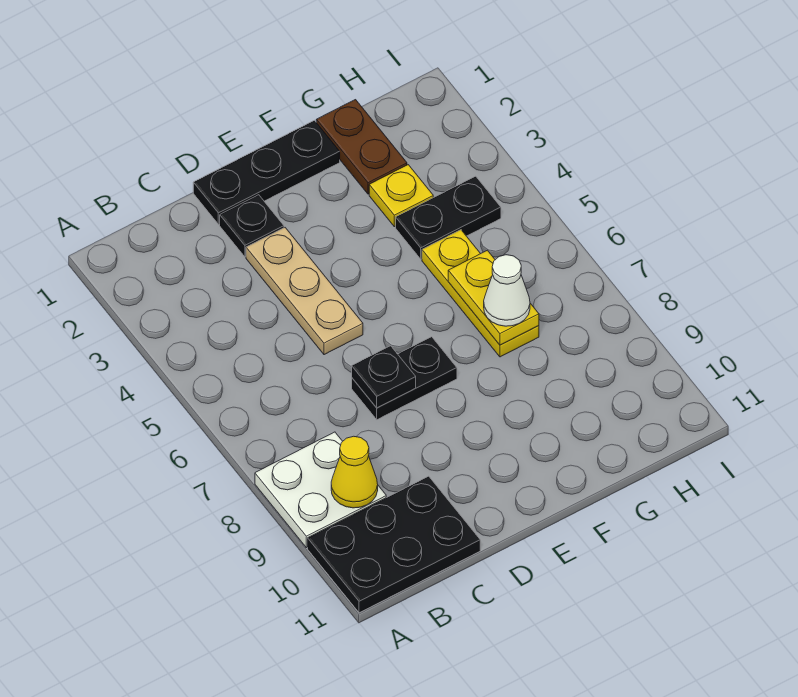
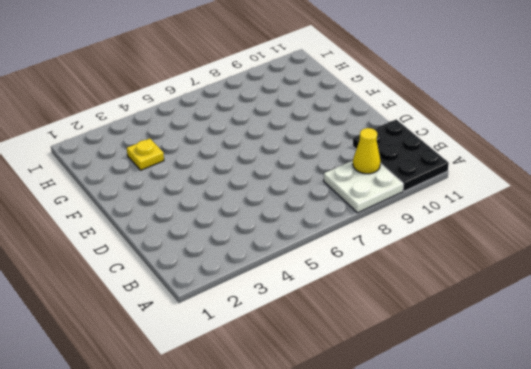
none -> black plate D1:F1 level 1
none -> black plate D2 level 1
none -> tan plate D3:D5 level 1

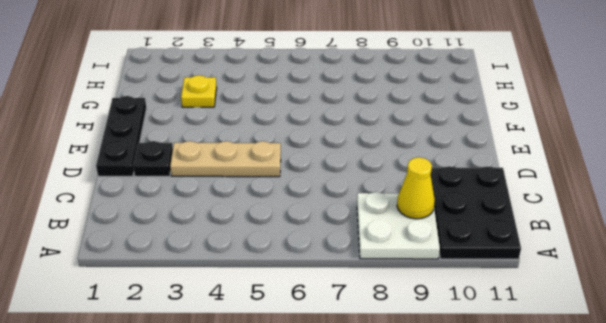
none -> black plate D7:E7 level 1
none -> brown plate G1:G2 level 1
none -> black plate G4:H4 level 1

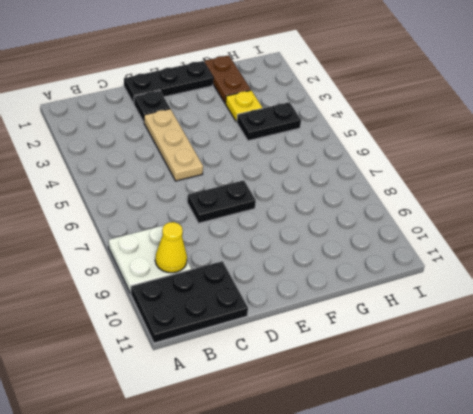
none -> yellow plate G5:G7 level 1
none -> black plate D7 level 2
none -> yellow plate G6:G7 level 2

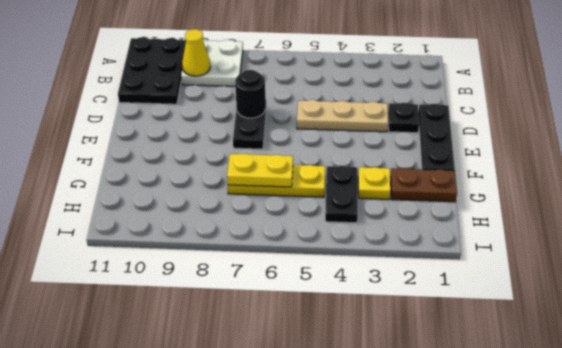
black round brick D7 level 2 -> black plate D7 level 2
none -> white cone G7 level 3

